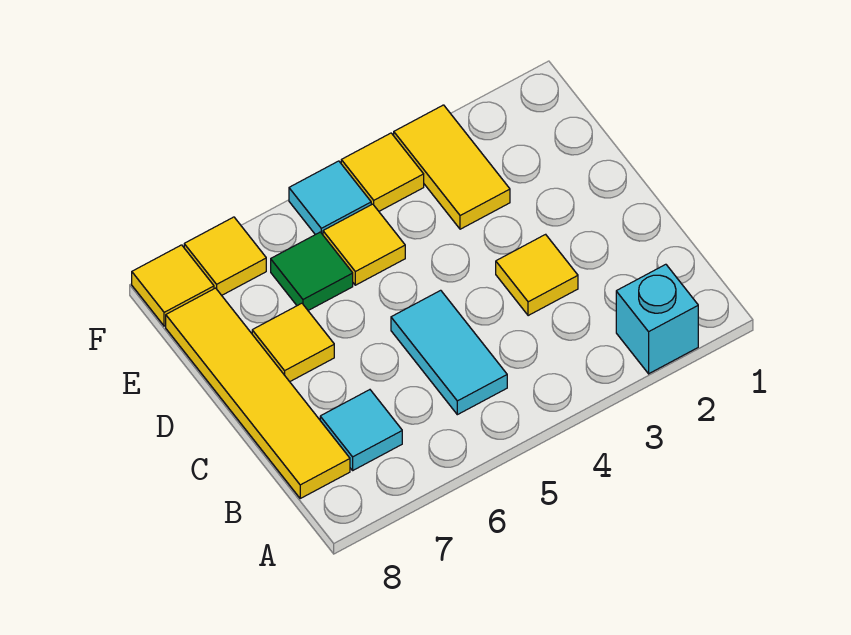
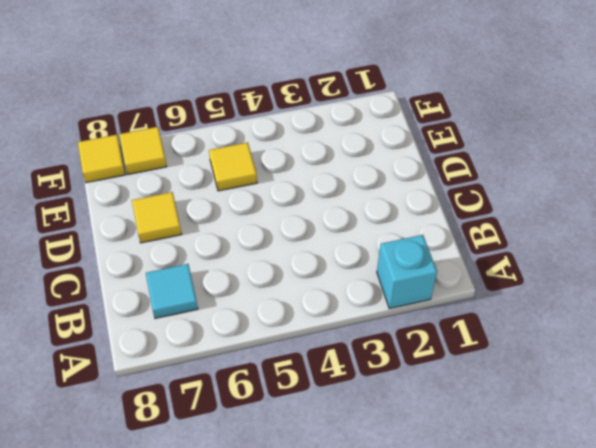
none -> cyan tile B5:C5 level 1
none -> yellow tile B8:E8 level 1
none -> yellow tile C3 level 1

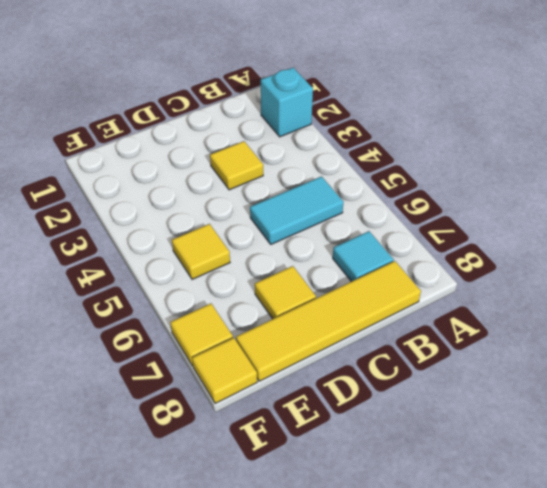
none -> yellow tile E3:F3 level 1
none -> green tile E6 level 1
none -> yellow tile F4 level 1

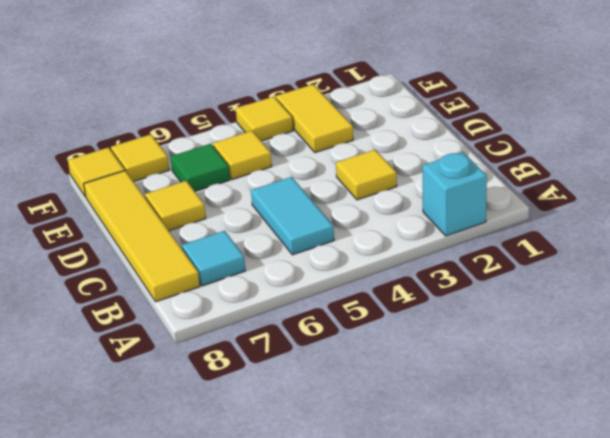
none -> cyan tile F5 level 1

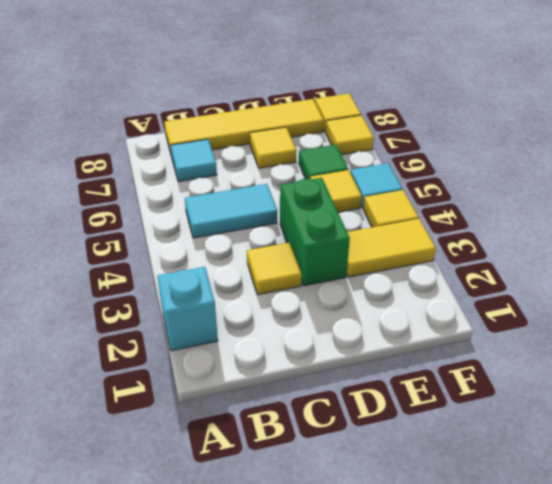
green brick D3:D4 level 1 -> none

